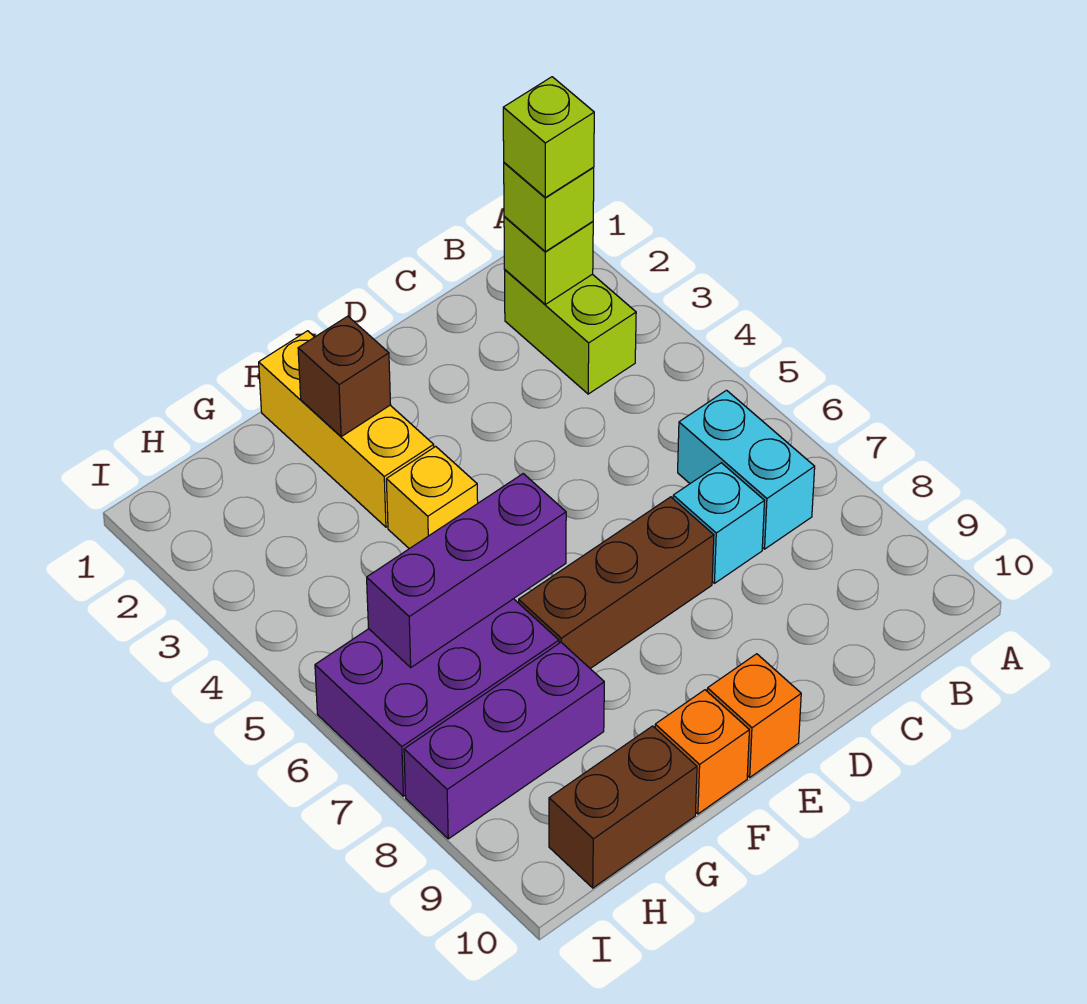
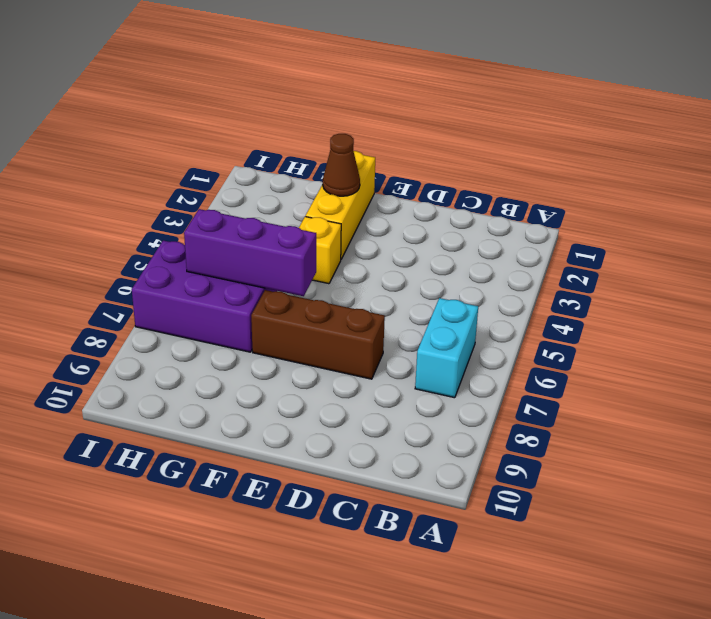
brown cone F2 level 2 -> brown brick F2 level 2
none -> lime brick B2:B3 level 1
none -> cyan brick C7 level 1
none -> orange brick E10 level 1

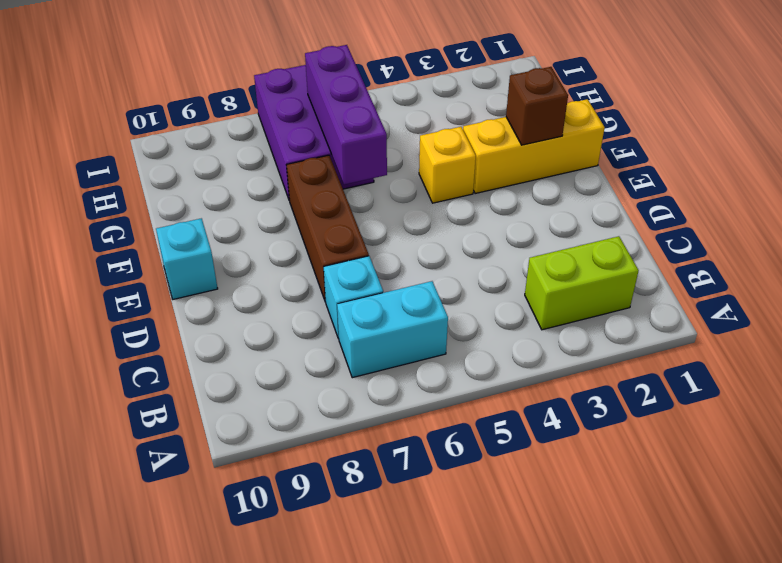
cyan brick E10 level 1 -> orange brick E10 level 1
none -> orange brick F10 level 1
none -> purple brick G8:I8 level 1
none -> brown brick G10:H10 level 1

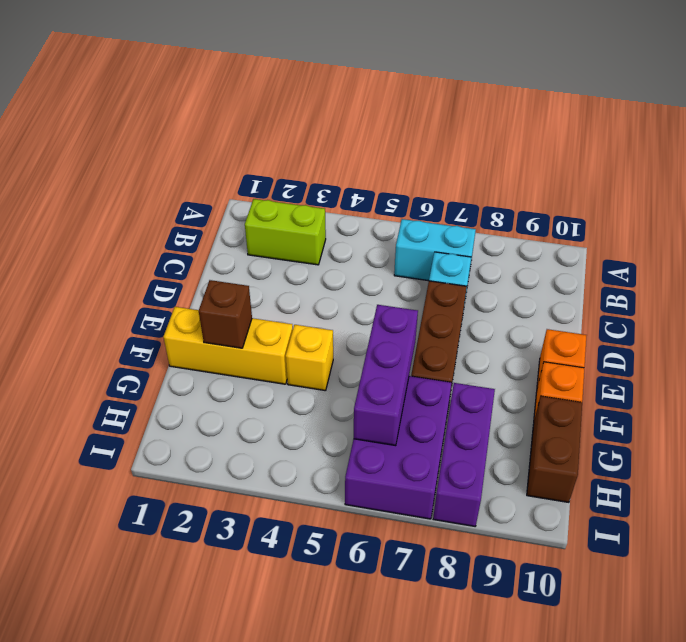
none -> lime brick B2 level 2
none -> lime brick B2 level 3
none -> lime brick B2 level 4

